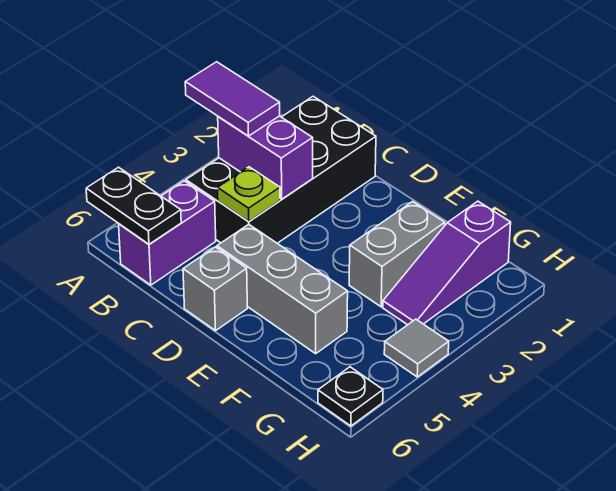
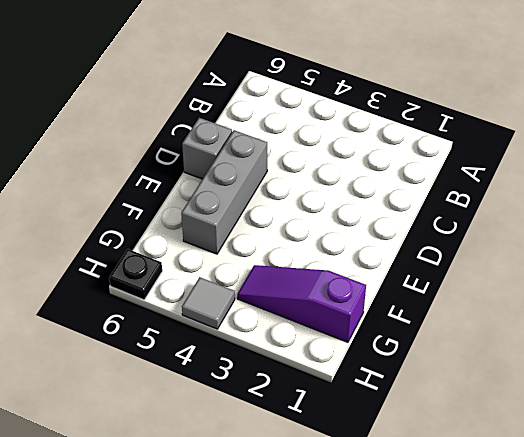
none -> black brick B1:C4 level 1
none -> purple brick B5:B6 level 1
none -> grey brick F2:F3 level 1

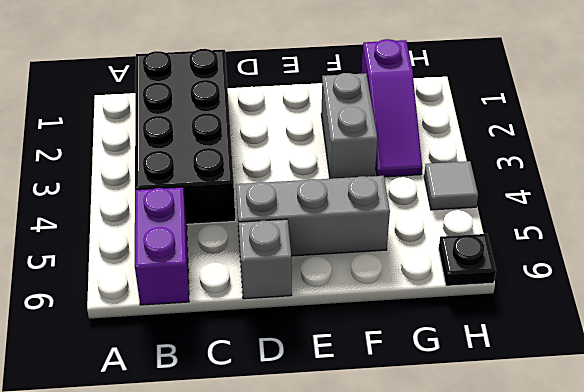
none -> black plate A6:B6 level 2
none -> purple brick B3:C3 level 2
none -> lime plate C4 level 2

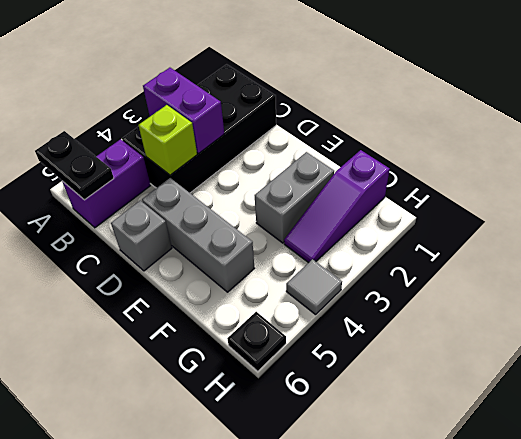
lime brick C4 level 2 -> lime plate C4 level 2
none -> purple tile A3:B3 level 3

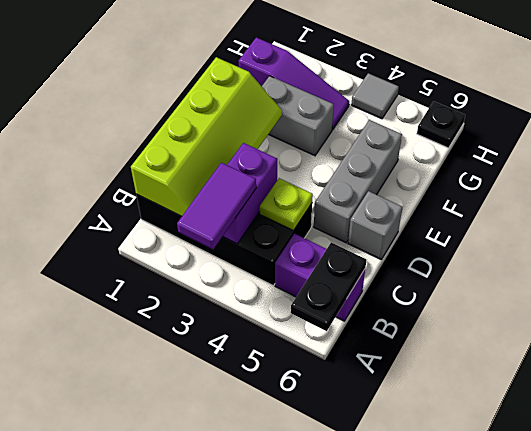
lime slope B1:E2 level 2 top 1 -> none

